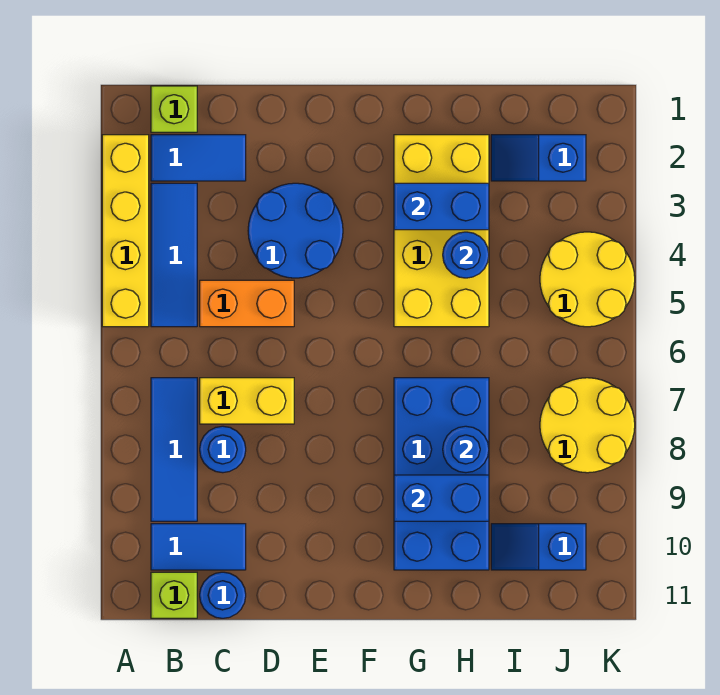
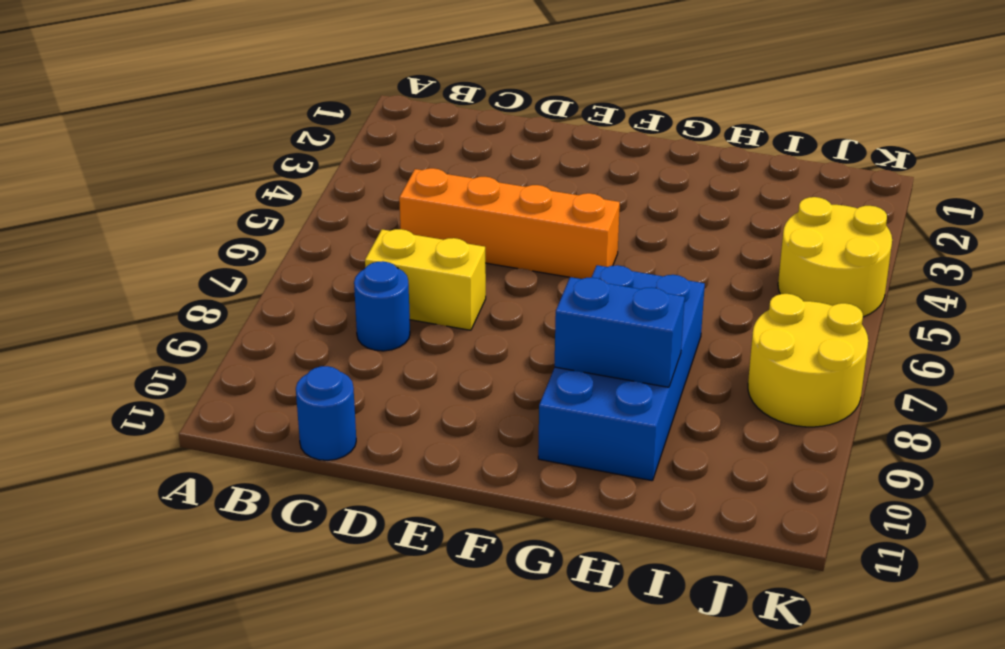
orange brick C5:F5 level 1 -> orange brick C5:D5 level 1
none -> yellow brick A2:A5 level 1
none -> lime brick B1 level 1
none -> blue tile B2:C2 level 1

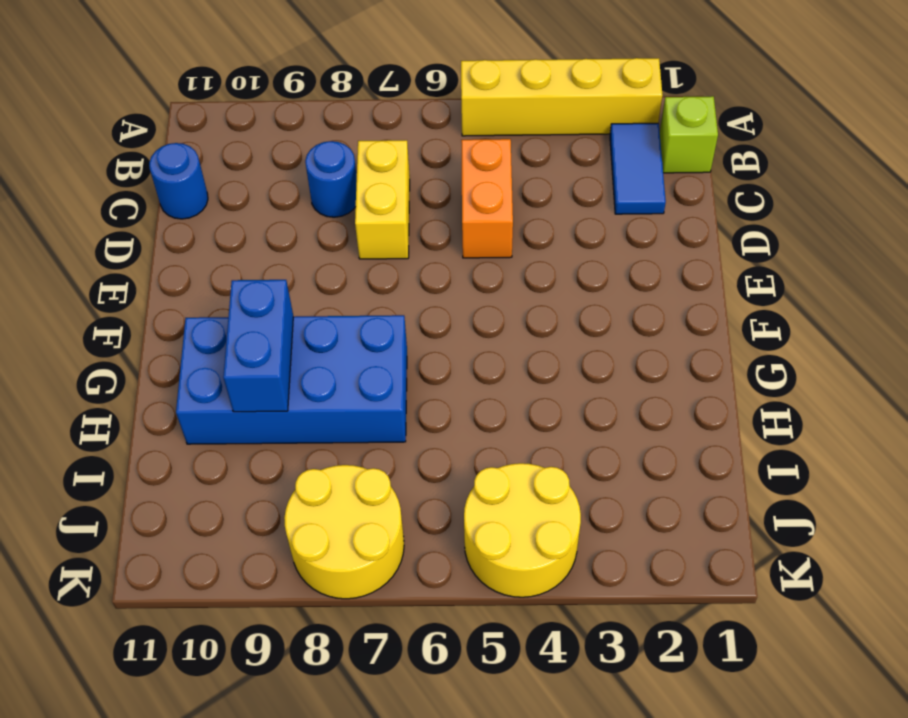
none -> blue tile B3:B5 level 1
none -> blue tile B7:B9 level 1
none -> blue tile B10:C10 level 1

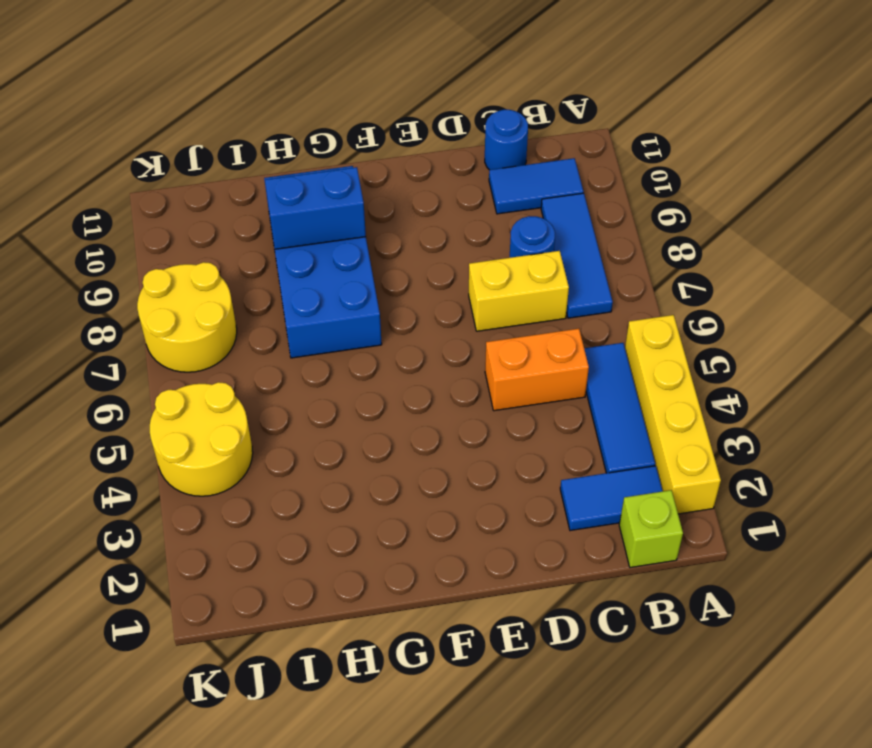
none -> lime brick B11 level 1
none -> blue round brick D3:E4 level 1
none -> yellow brick G2:H5 level 1

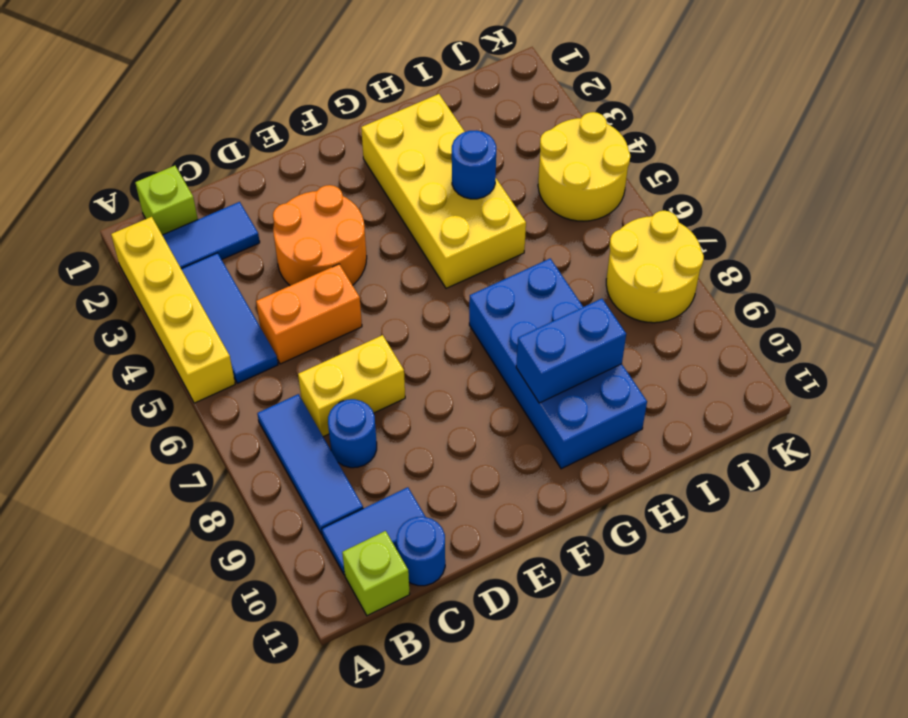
orange round brick D3:E4 level 1 -> blue round brick D3:E4 level 1
none -> blue slope I2:J2 level 1 top J
none -> blue slope I10:J10 level 1 top J
none -> blue brick G3:H3 level 2

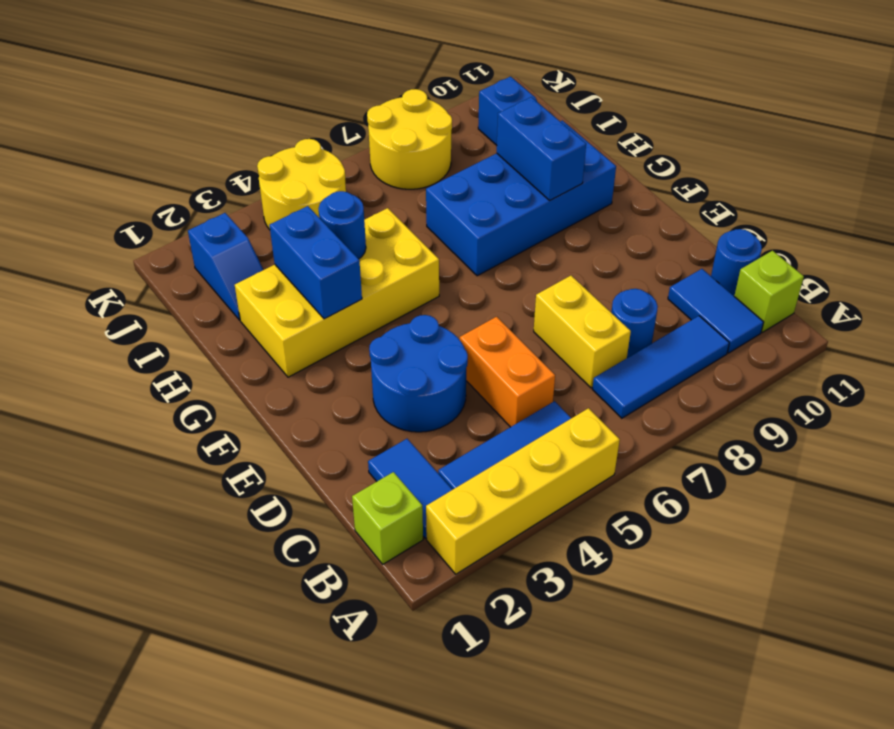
none -> blue round brick H8 level 2

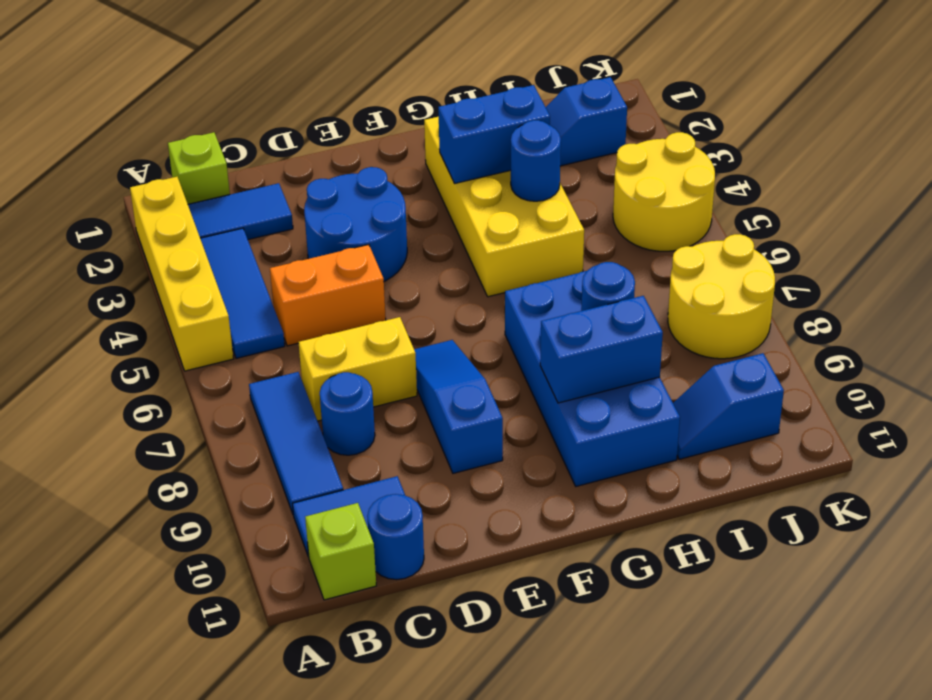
blue slope E7:E9 level 1 top 9 -> none

